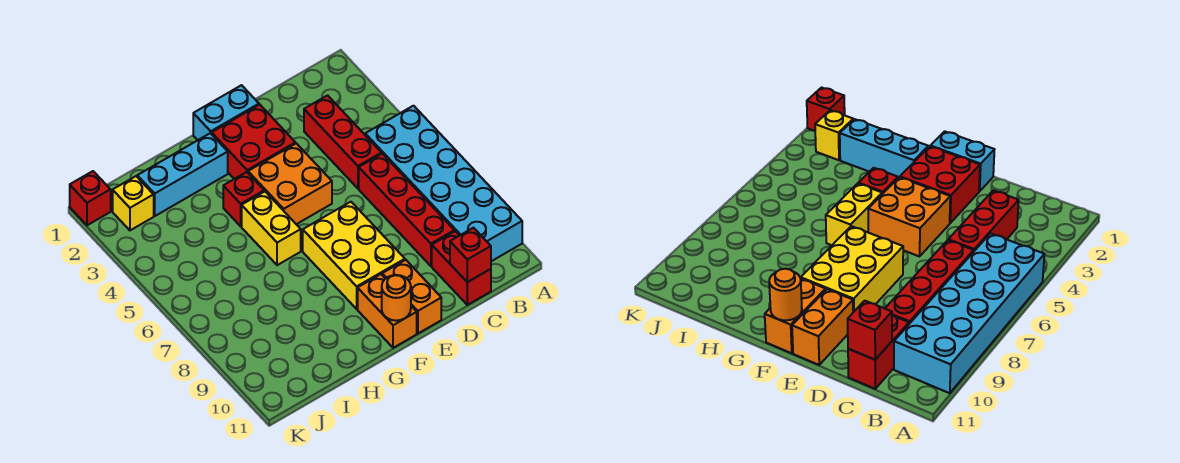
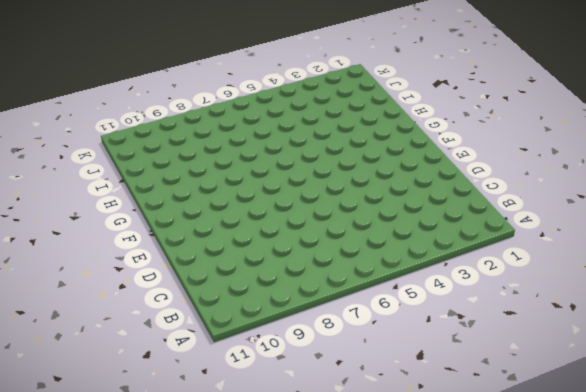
none -> cyan brick A5:B10 level 1
none -> red brick C3:C5 level 1
none -> red brick C6:C9 level 1

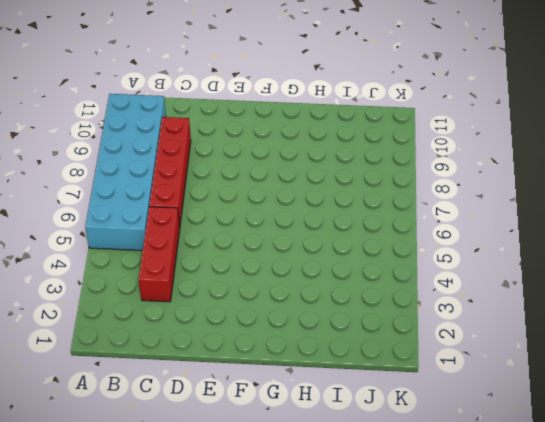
none -> red brick C10:C11 level 1
none -> cyan brick E1:F1 level 1
none -> red brick E2:F3 level 1

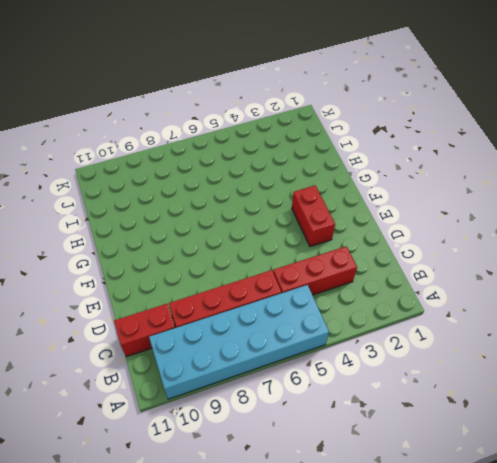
red brick E3:F3 level 1 -> red brick E2:F3 level 1
none -> cyan brick E1:F1 level 1
none -> orange brick E4:F5 level 1
none -> yellow brick E7:F9 level 1

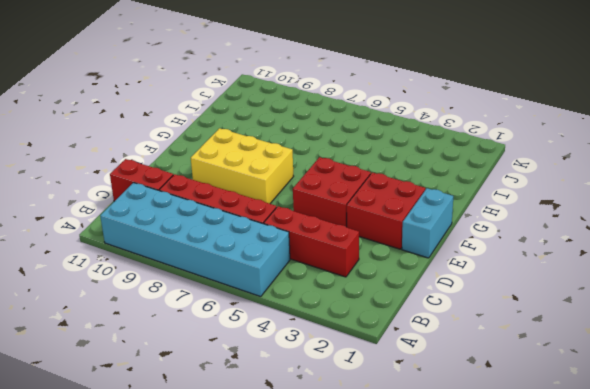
red brick E4:F5 level 1 -> orange brick E4:F5 level 1
none -> orange brick E10:E11 level 1
none -> orange brick F10:F11 level 1
none -> cyan brick G2:I2 level 1

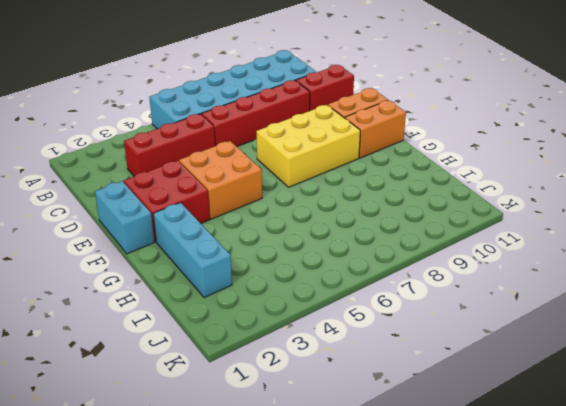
none -> red brick G4 level 1
none -> yellow brick G5:G6 level 1
none -> yellow brick J2 level 1

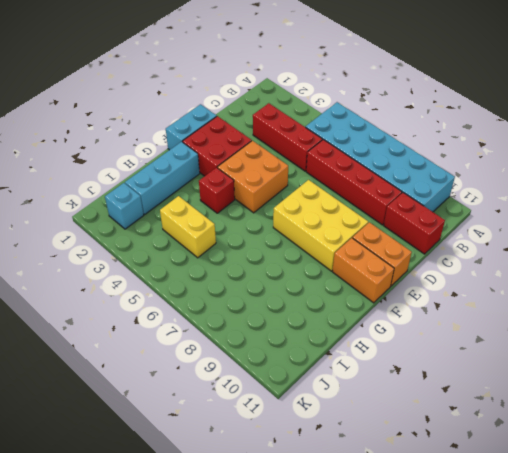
yellow brick I4:I5 level 1 -> yellow brick G5:G6 level 1
cyan brick J2 level 1 -> yellow brick J2 level 1
none -> red brick K1 level 1
none -> red brick C11 level 2
none -> orange round brick F11 level 2

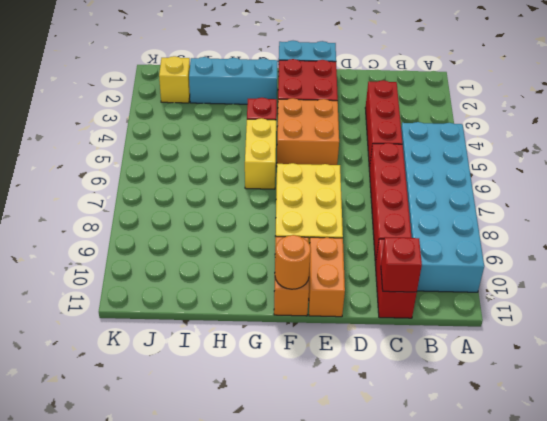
none -> red brick K1 level 1

